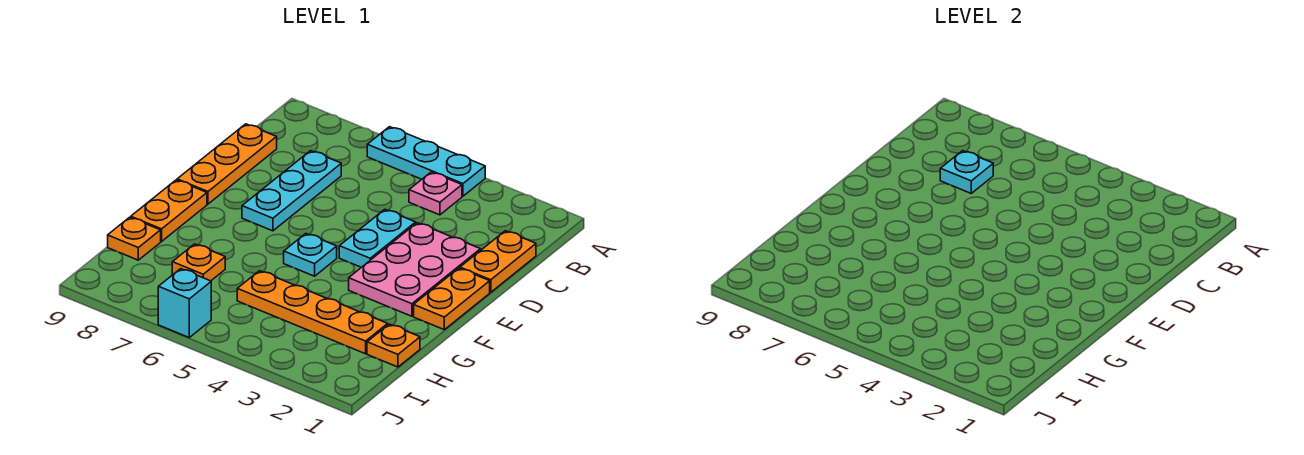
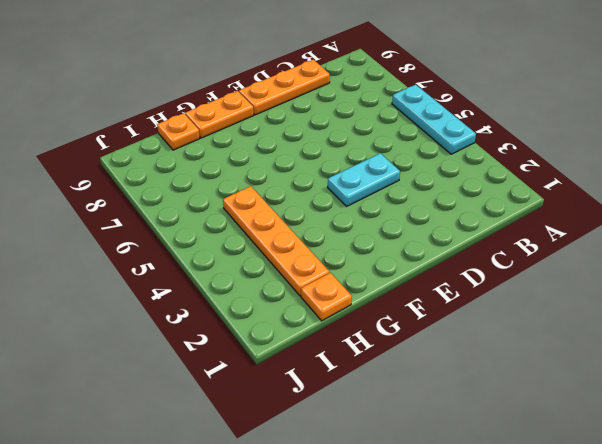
none -> pink plate B4 level 1
none -> orange plate C1:D1 level 1
none -> cyan plate C7:E7 level 1

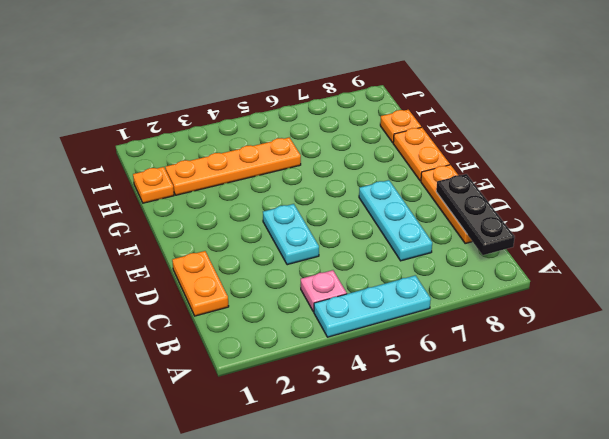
black plate B9:D9 level 2 -> none
none -> pink plate D2:F3 level 1
none -> orange plate E1:F1 level 1
none -> cyan plate F5 level 1

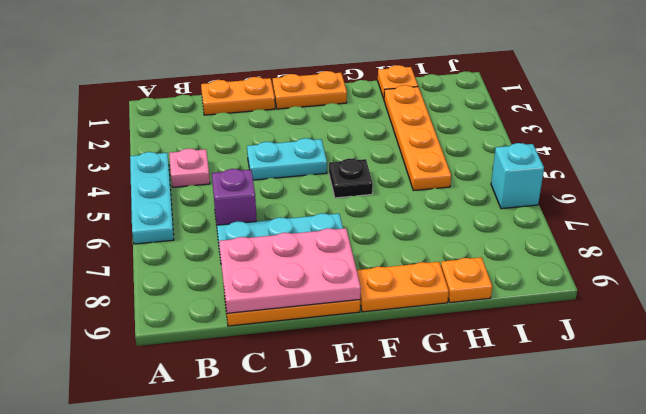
purple brick C6 level 1 -> none
pink plate C8:E9 level 2 -> pink plate D2:F3 level 1
black plate F5 level 1 -> cyan plate F5 level 1
none -> orange plate H7 level 1
none -> cyan plate C7 level 2

